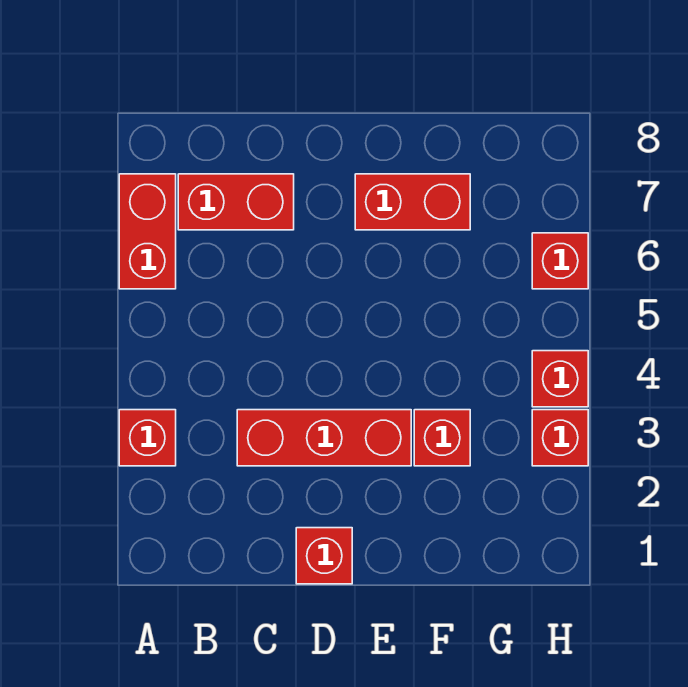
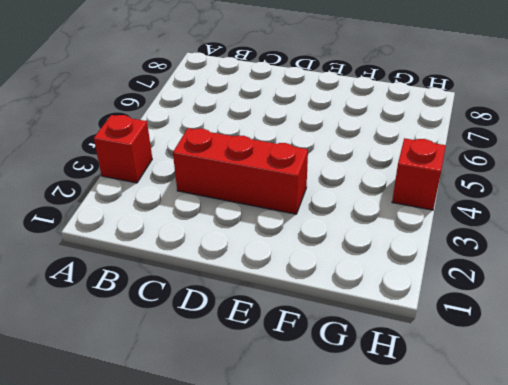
none -> red brick A6:A7 level 1
none -> red brick B7:C7 level 1

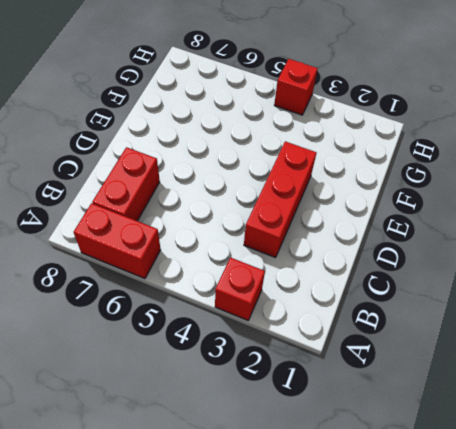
none -> red brick D1 level 1
none -> red brick E7:F7 level 1

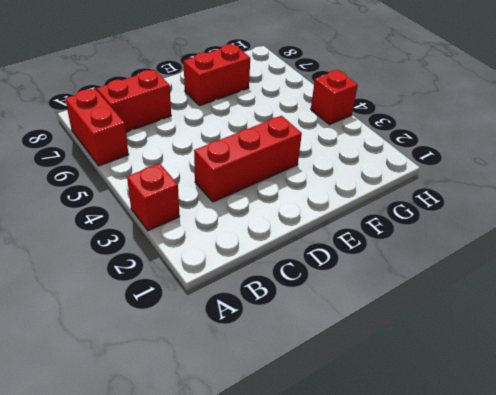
none -> red brick D1 level 1
none -> red brick F3 level 1

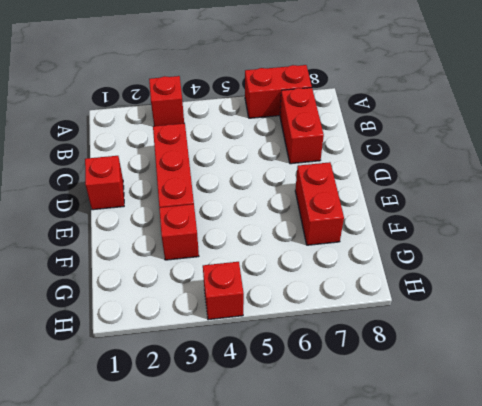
none -> red brick H3 level 1
none -> red brick H6 level 1

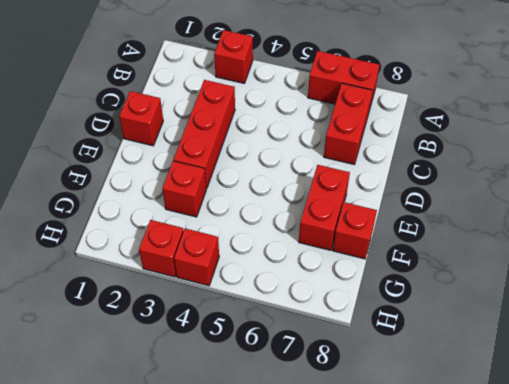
red brick F8 level 1 -> red brick H6 level 1

